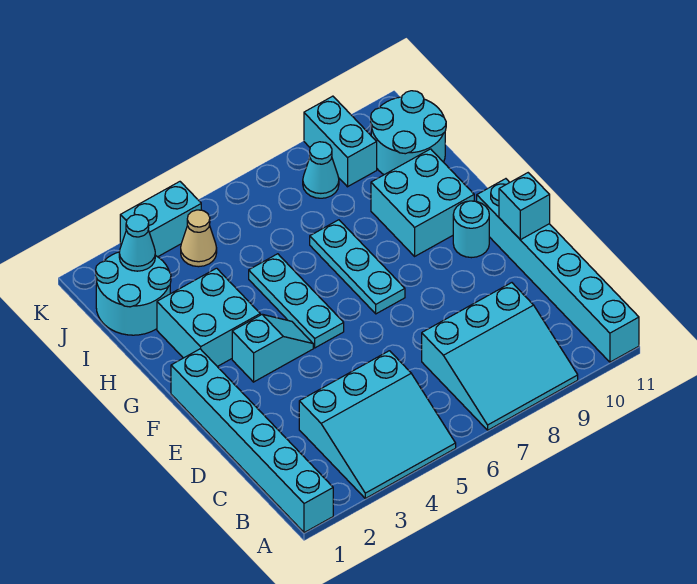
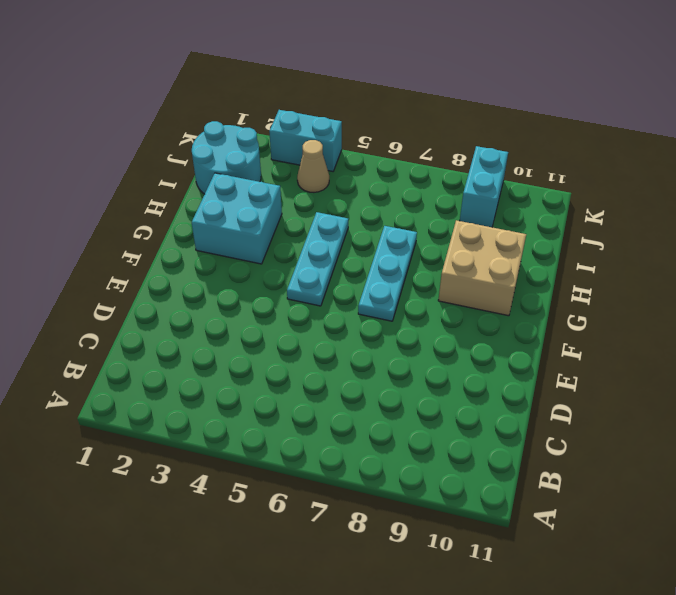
tan brick G9:H10 level 1 -> cyan brick G9:H10 level 1
none -> cyan brick A1:F1 level 1
none -> cyan slope A3:C5 level 1 top C
none -> cyan slope A7:C9 level 1 top C

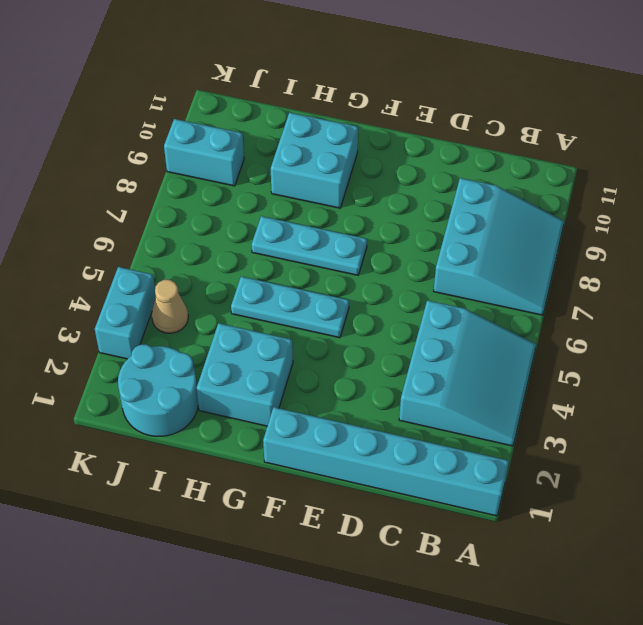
none -> cyan brick A11:F11 level 1
none -> cyan slope F3:F4 level 1 top 3
none -> cyan round brick F10 level 1

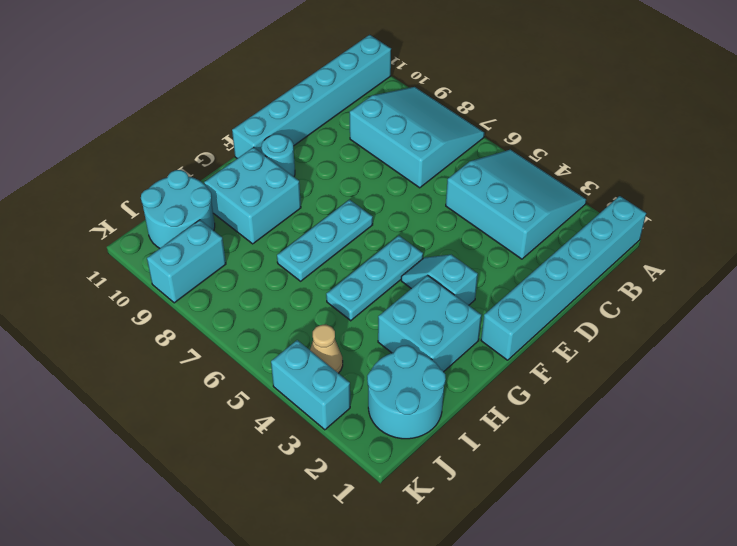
none -> cyan cone J8 level 1
none -> cyan brick E11 level 2
none -> cyan cone J2 level 2

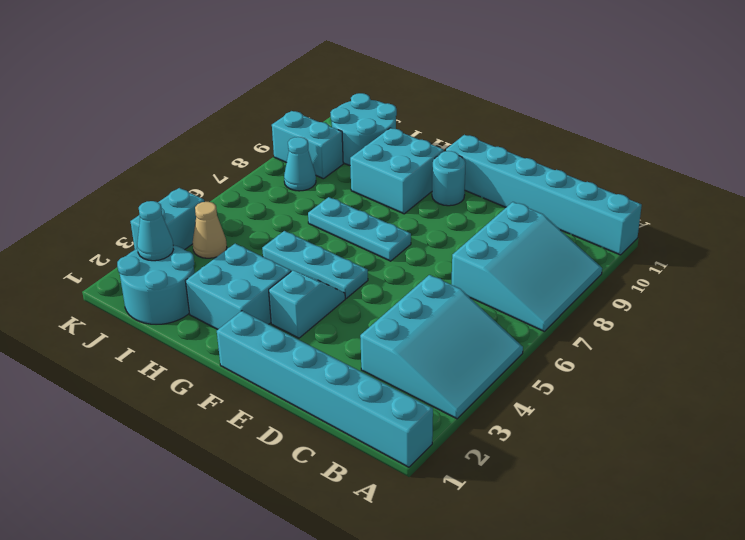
none -> cyan brick E11 level 2

